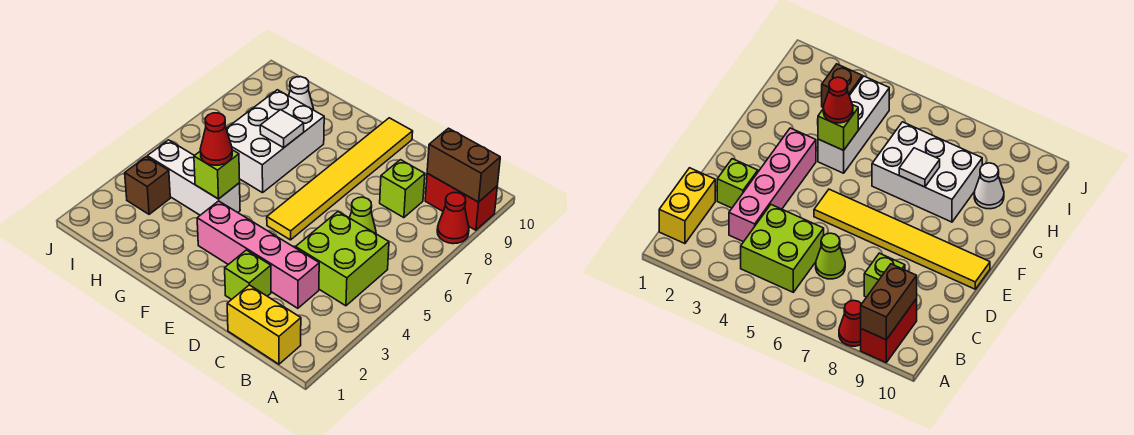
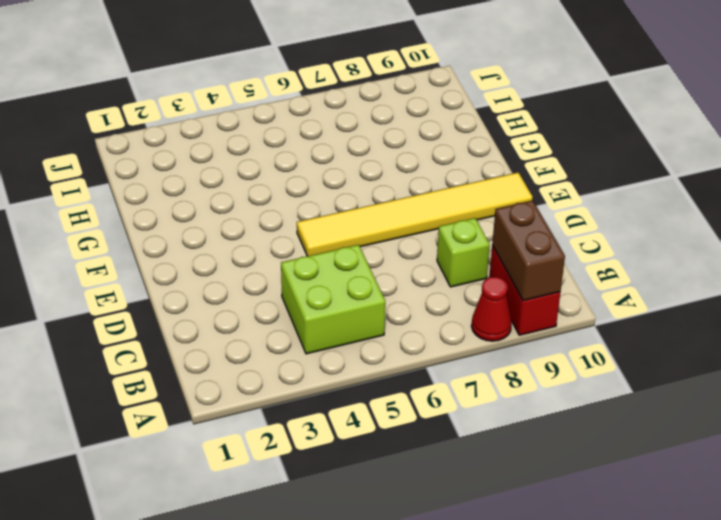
none -> yellow brick B1:C1 level 1
none -> pink brick C3:F3 level 1
none -> lime cone C6 level 1

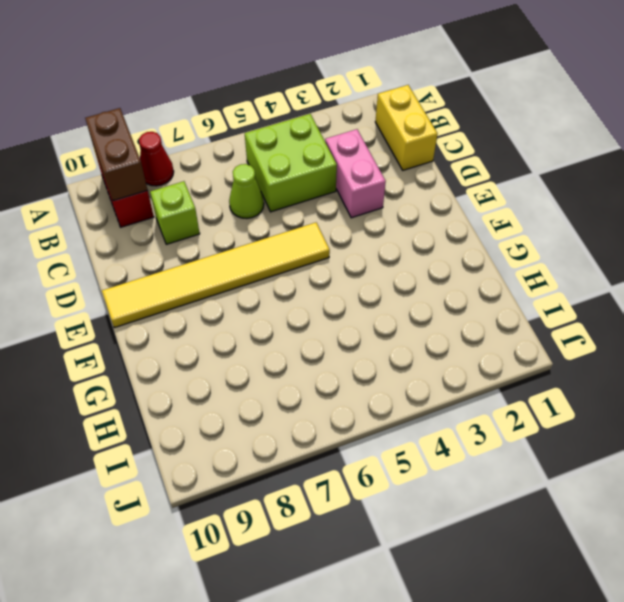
pink brick C3:D3 level 1 -> pink brick C3:F3 level 1
none -> lime brick D2 level 1
none -> white brick G4:I4 level 1
none -> white brick G6:H8 level 1

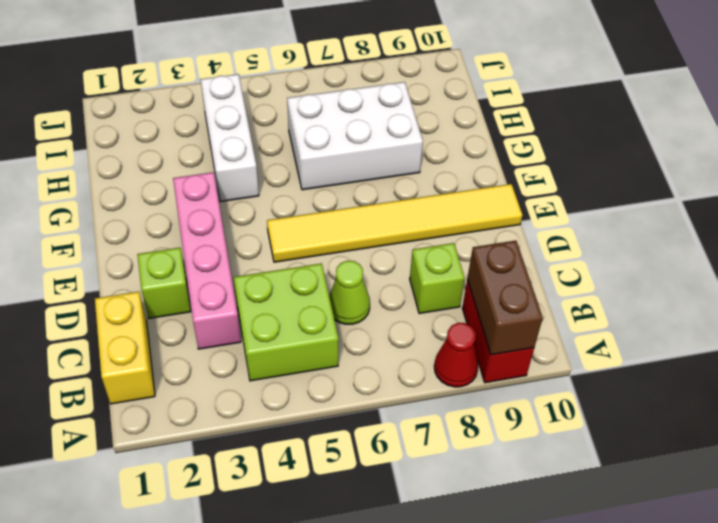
none -> white cone H9 level 1
none -> brown brick I3 level 1
none -> lime brick G4 level 2

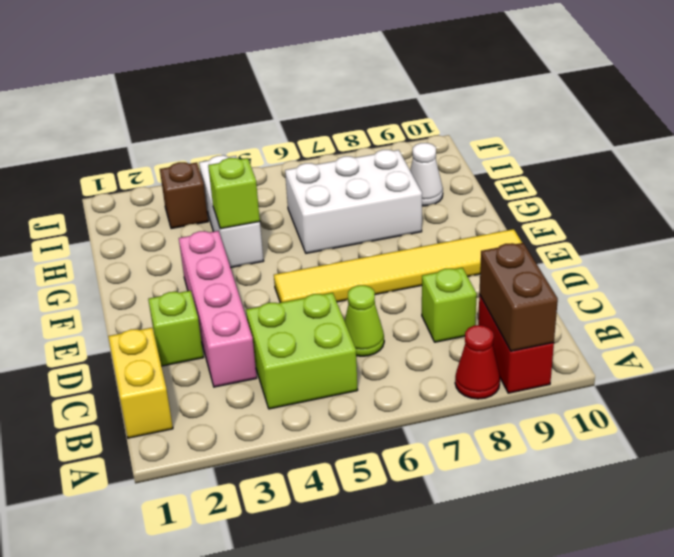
none -> white tile G7 level 2
none -> red cone G4 level 3

